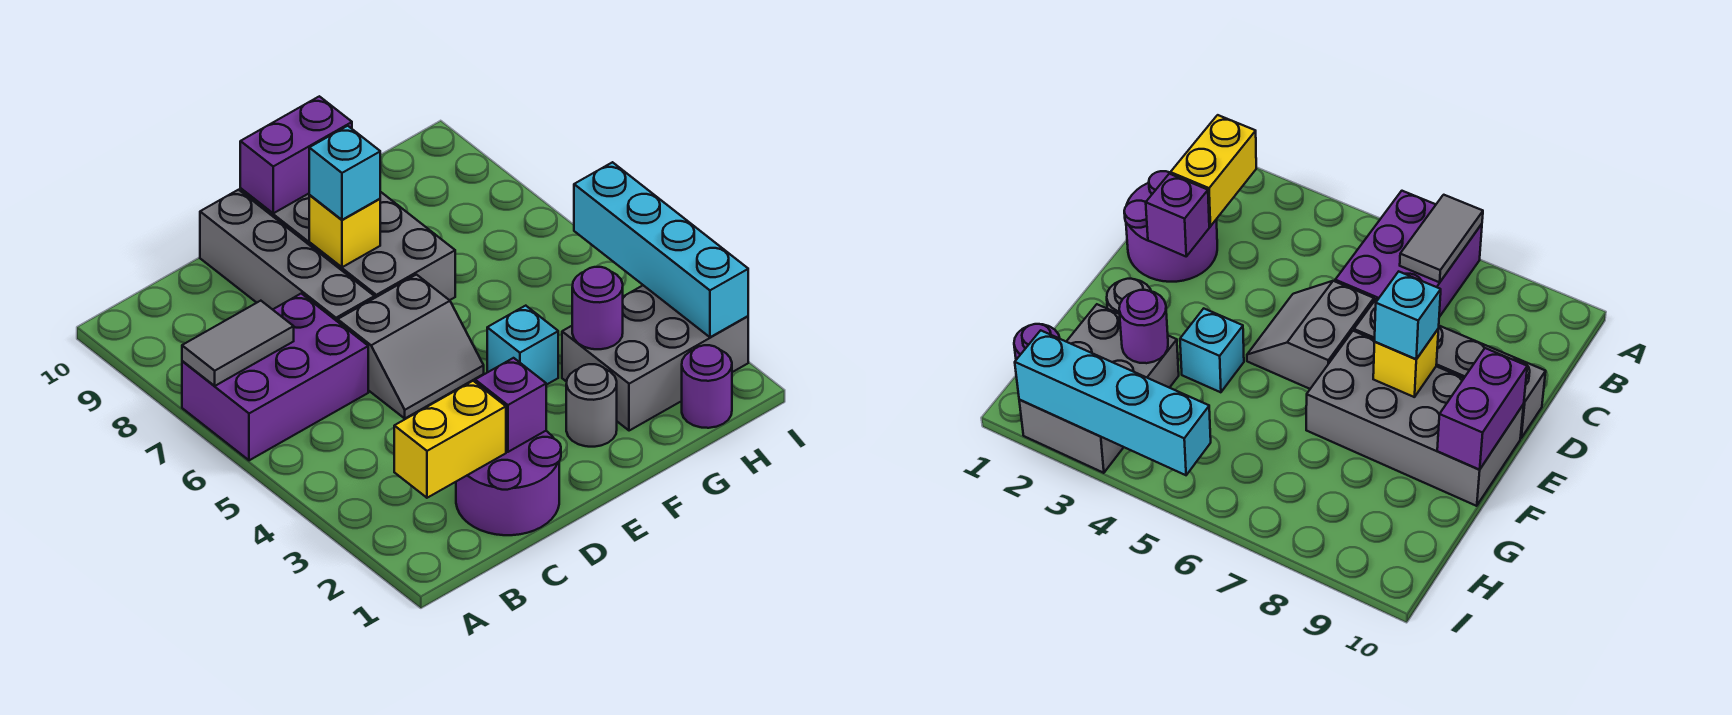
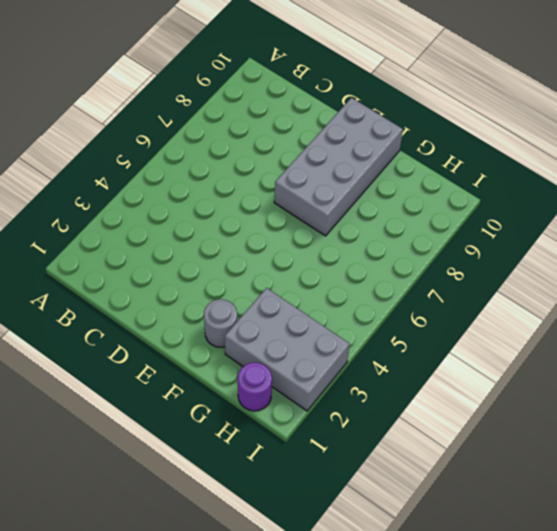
none -> purple brick A6:C7 level 1
none -> purple round brick C1:D2 level 1
none -> grey slope D5:E6 level 1 top 6

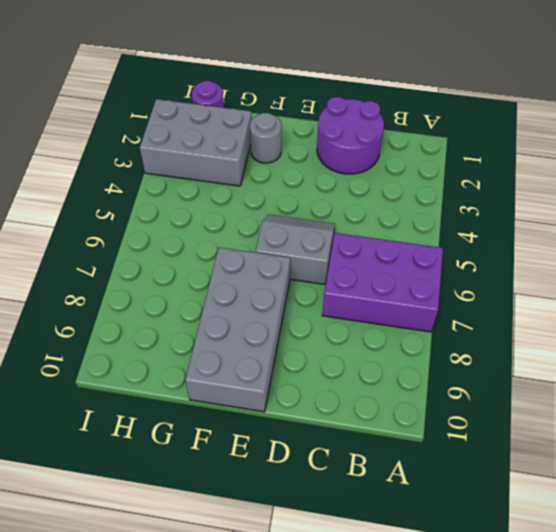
none -> grey brick D7:D10 level 1
none -> cyan brick F4 level 1
none -> grey tile A7:B7 level 2

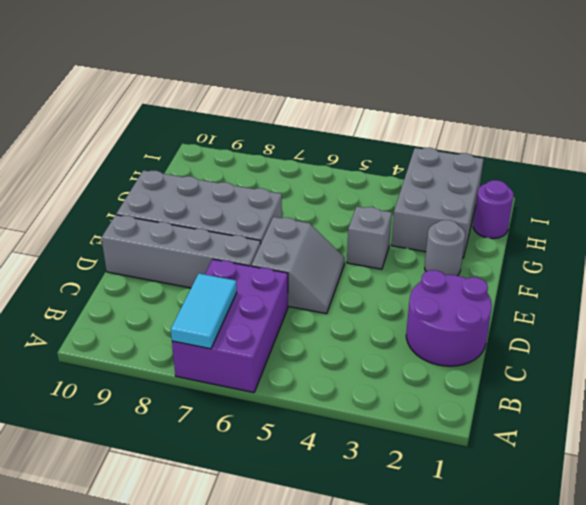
cyan tile A7:B7 level 2 -> grey tile A7:B7 level 2
grey brick F4 level 1 -> cyan brick F4 level 1
none -> yellow brick B2:C2 level 2
none -> purple brick D2 level 2
none -> yellow brick E8 level 2

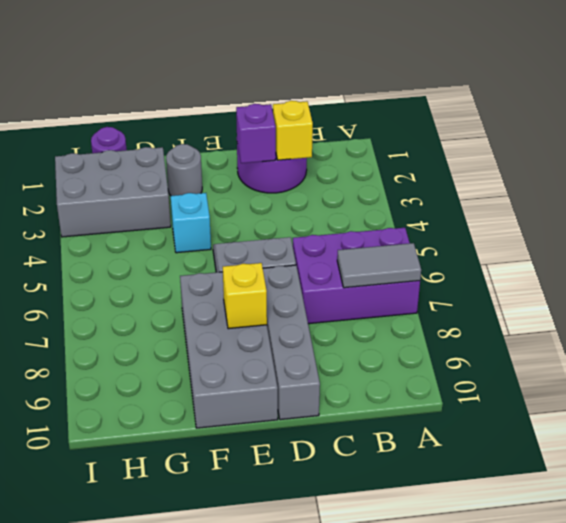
yellow brick C2 level 2 -> yellow brick B2:C2 level 2
none -> purple brick E10:F10 level 2
none -> purple round brick G3 level 2
none -> cyan brick I2:I5 level 2

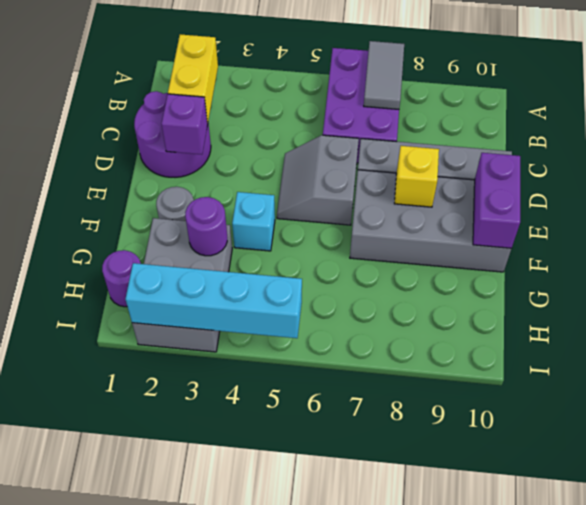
none -> cyan brick E8 level 3

